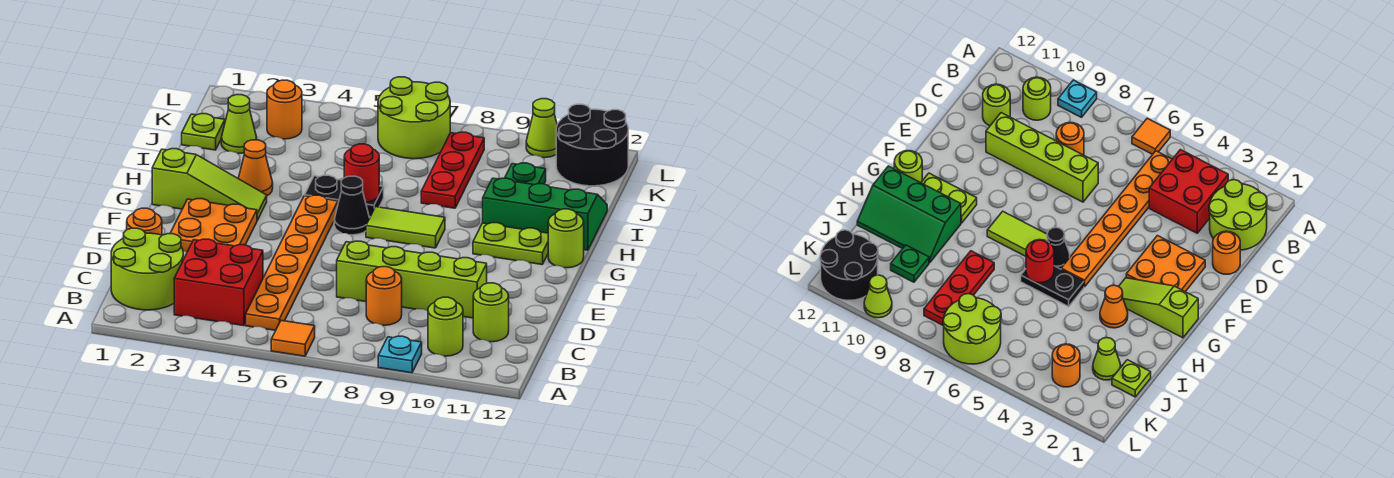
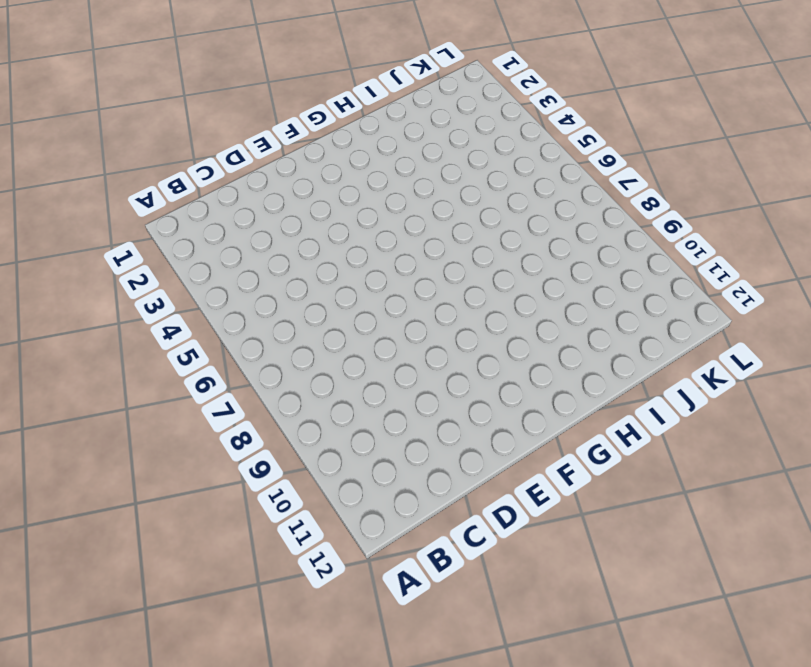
none -> orange tile A6 level 1
none -> cyan plate A9 level 1
none -> lime round brick B1:C2 level 1

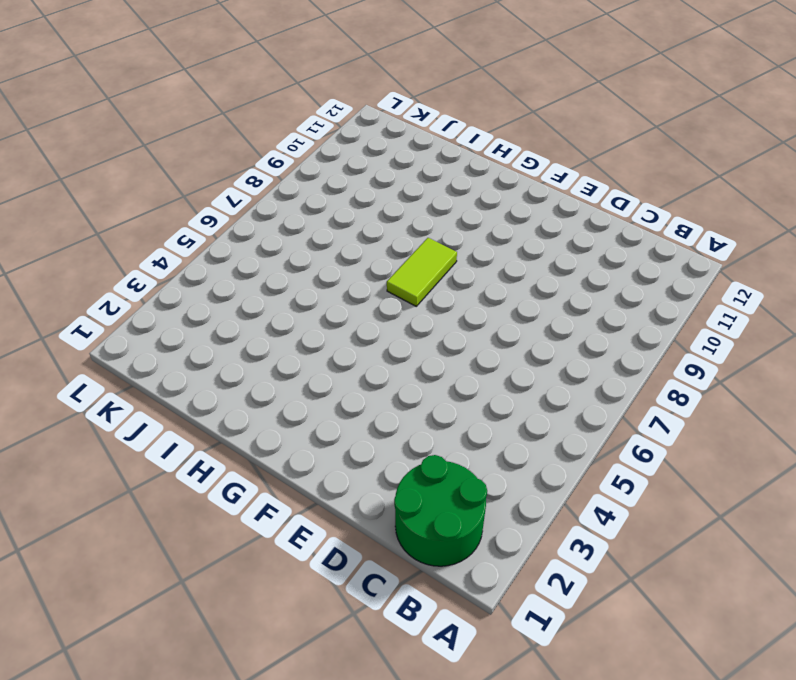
green round brick B1:C2 level 1 -> lime round brick B1:C2 level 1
none -> orange tile A6 level 1
none -> cyan plate A9 level 1
none -> red brick B3:C4 level 1

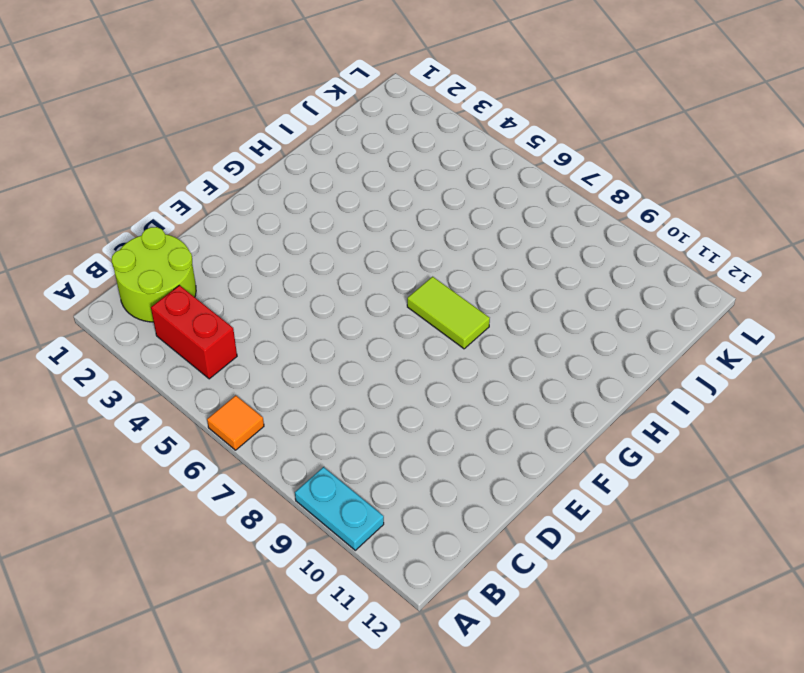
cyan plate A9:A10 level 1 -> cyan plate A9 level 1
red brick B3:B4 level 1 -> red brick B3:C4 level 1
none -> orange plate B5:G5 level 1
none -> lime round brick B10 level 1
none -> orange round brick C8 level 1

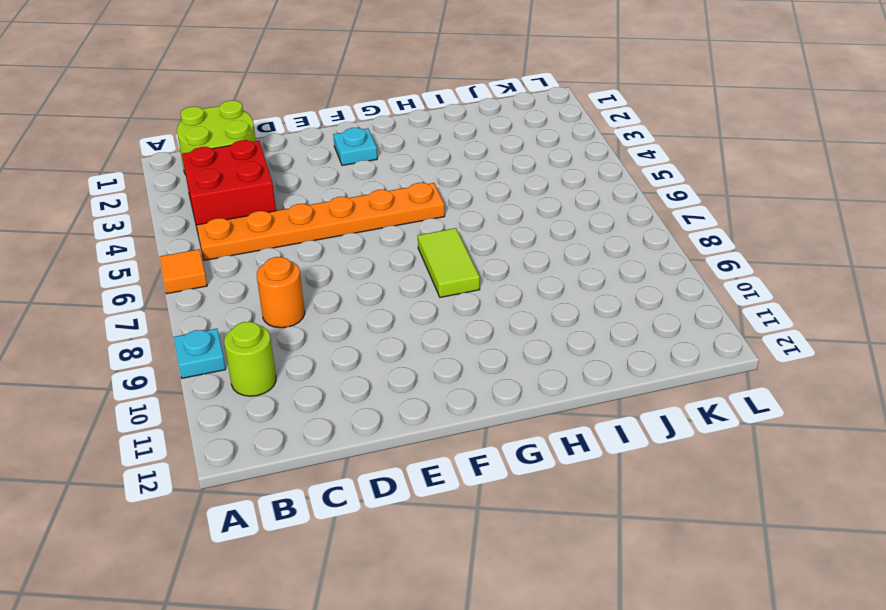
cyan plate F2 level 1 -> orange plate E2:F3 level 1
none -> lime round brick C11 level 1
none -> orange round brick D1 level 1
none -> lime brick D7:D10 level 1

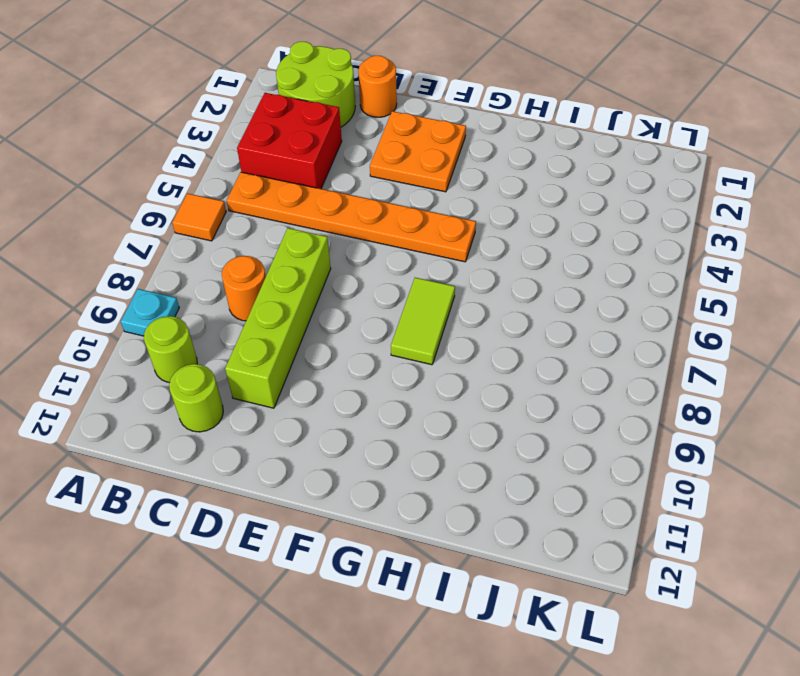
none -> lime slope G1:G3 level 1 top 1
none -> black cone G6 level 1
none -> lime plate G10:G11 level 1

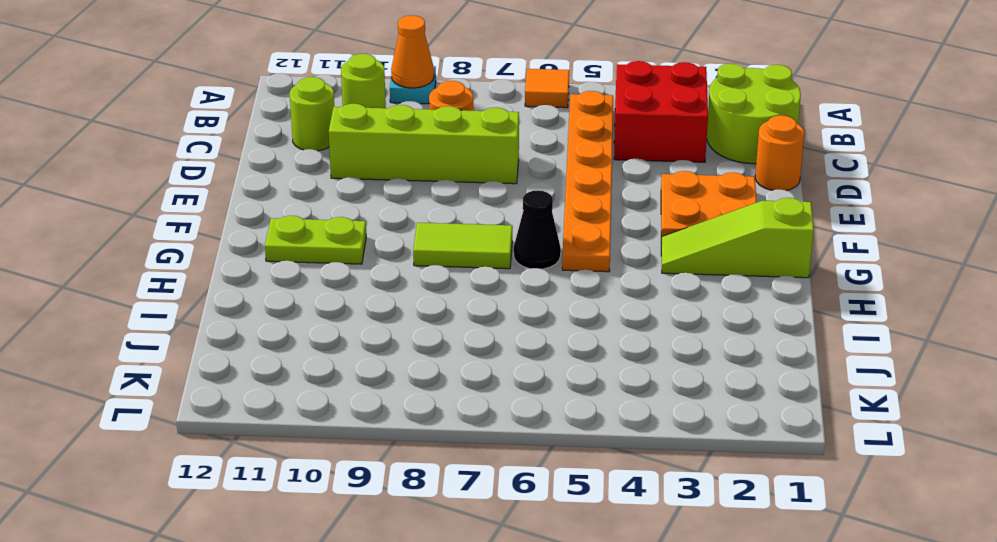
orange cone A9 level 2 -> orange cone H3 level 1
none -> lime round brick G12 level 1
none -> black plate H5:H6 level 1
none -> green slope H10:I12 level 1 top H

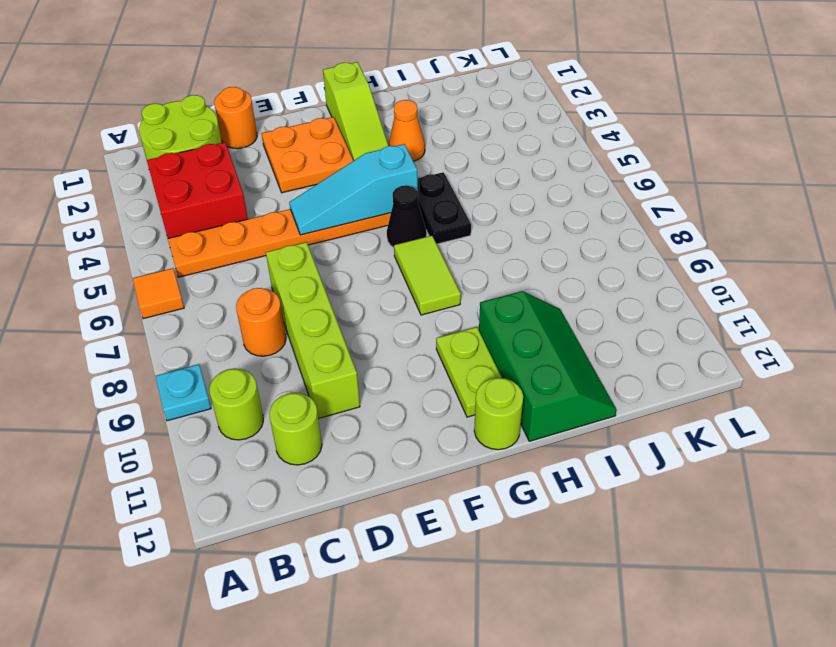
cyan slope E5:G5 level 2 top G -> none
none -> red plate I8:K8 level 1
none -> lime plate J1 level 1
none -> lime cone J2 level 1

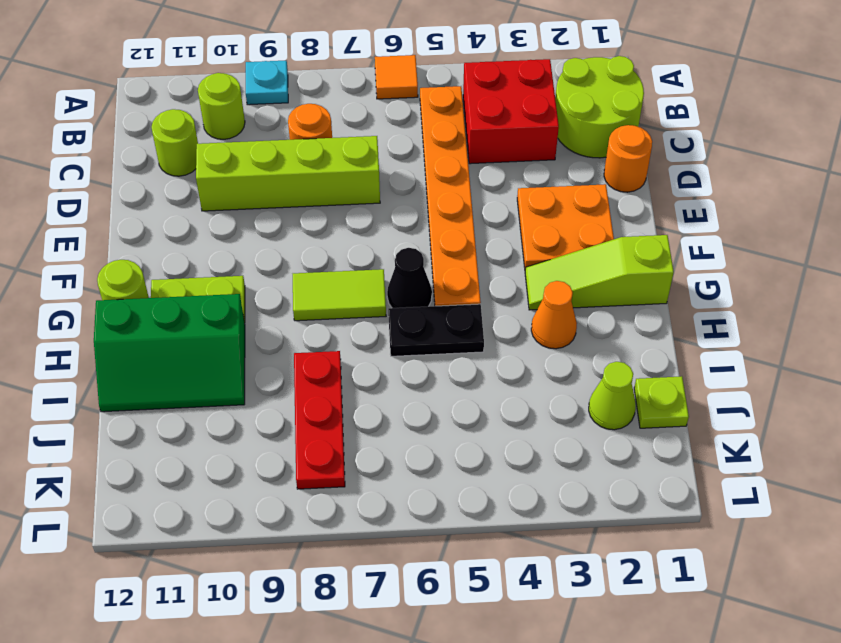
none -> green plate J10 level 1
none -> orange round brick K3 level 1
none -> lime round brick K6:L7 level 1

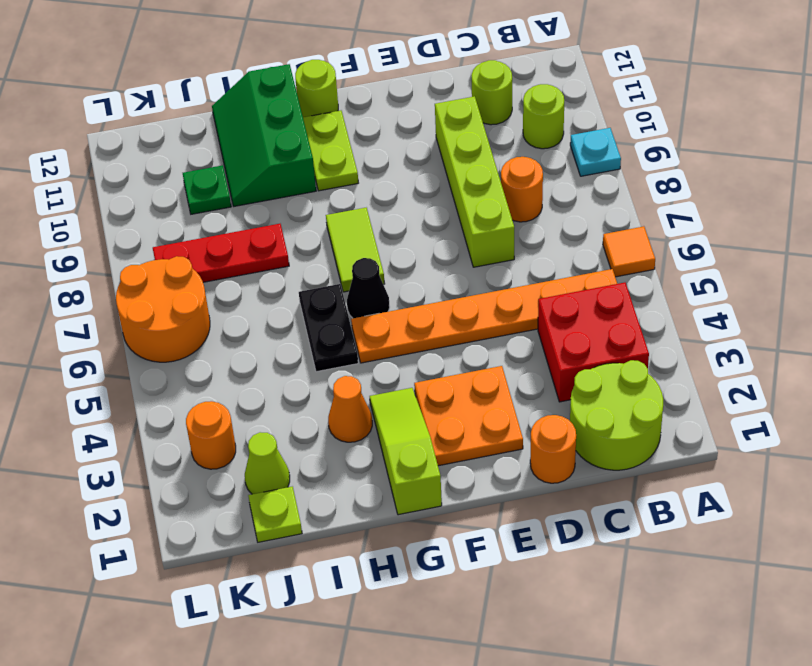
orange round brick K6:L7 level 1 -> lime round brick K6:L7 level 1
none -> black round brick K11:L12 level 1
none -> lime cone L10 level 1
none -> red round brick H6 level 2

